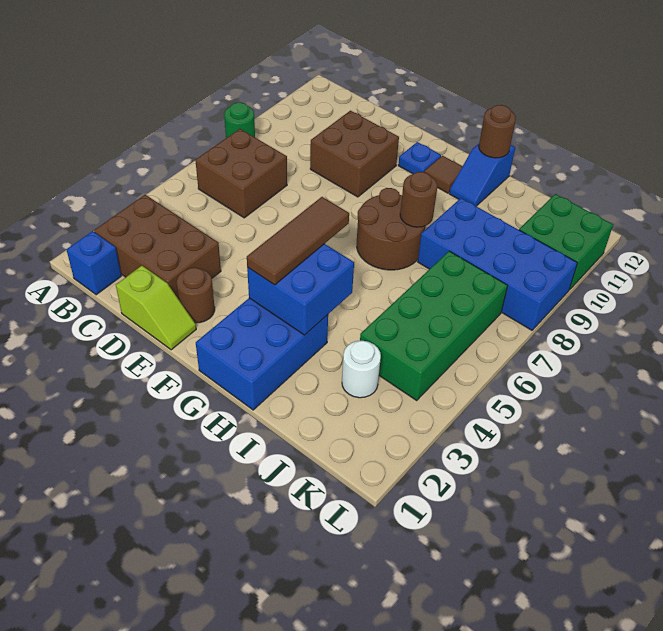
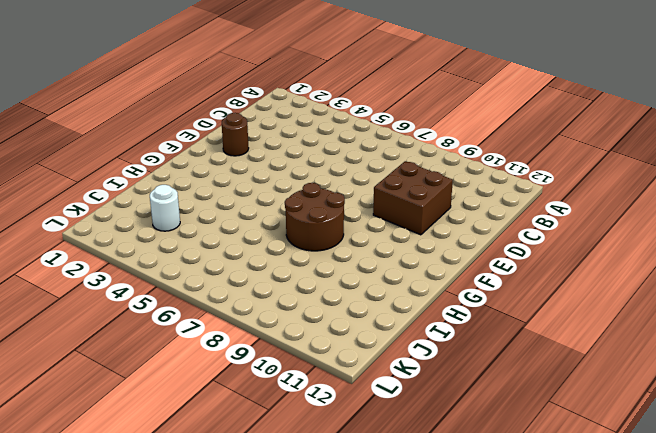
none -> green round brick A8 level 1
none -> blue brick B1 level 1
none -> brown brick B2:D3 level 1

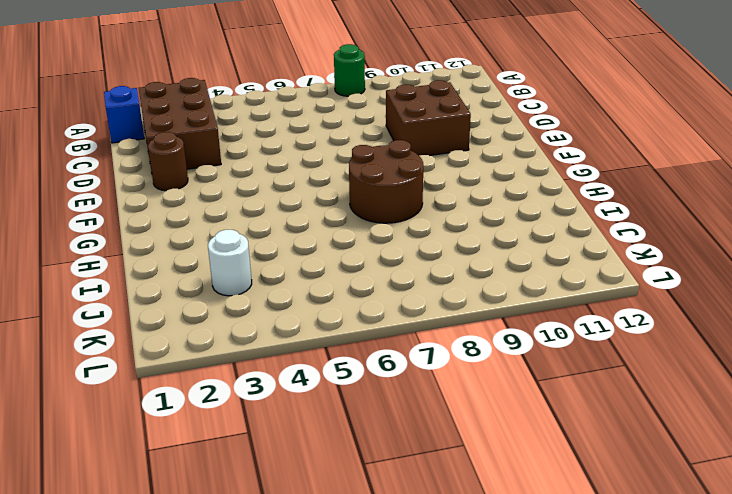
none -> brown brick B6:C7 level 1
none -> lime slope D1:E1 level 1 top D
none -> blue plate F11 level 1

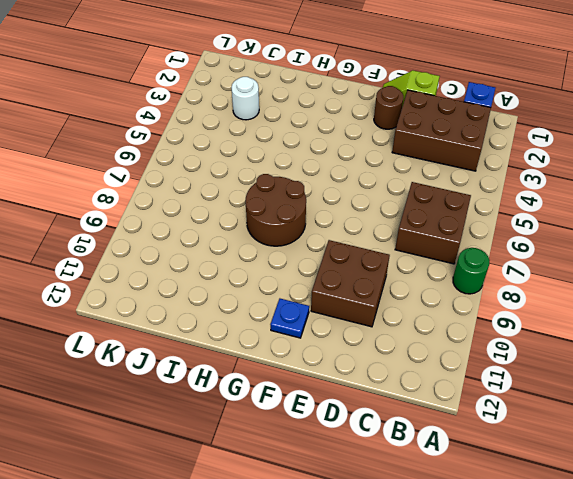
none -> blue brick G1:H3 level 1
none -> brown tile G11 level 1
none -> blue slope H11:H12 level 1 top 12

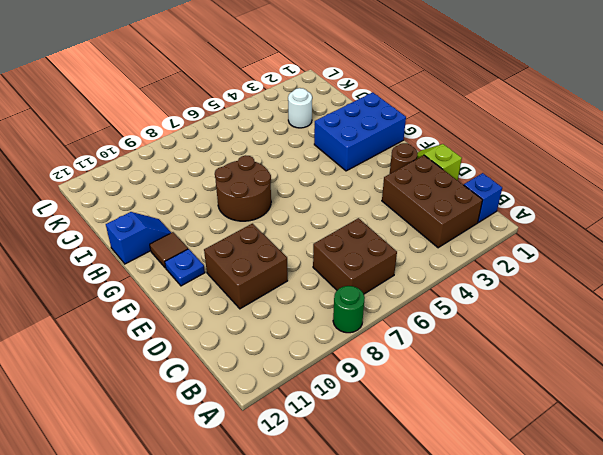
none -> blue brick I8:L9 level 1
none -> green brick J4:K7 level 1
none -> green brick K10:L11 level 1

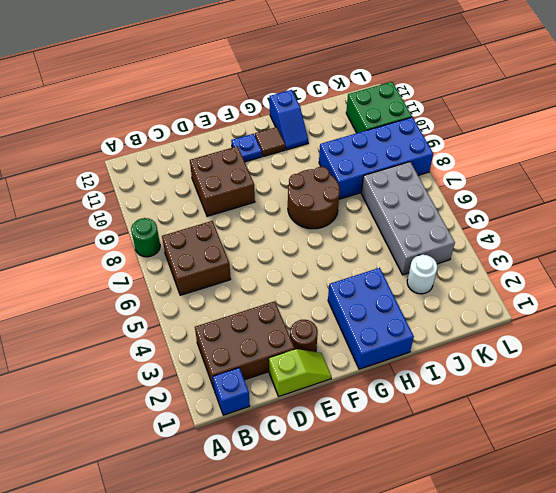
grey brick J4:K7 level 1 -> green brick J4:K7 level 1
none -> blue brick G3:H4 level 2
none -> brown round brick H8 level 2
none -> brown round brick H12 level 2

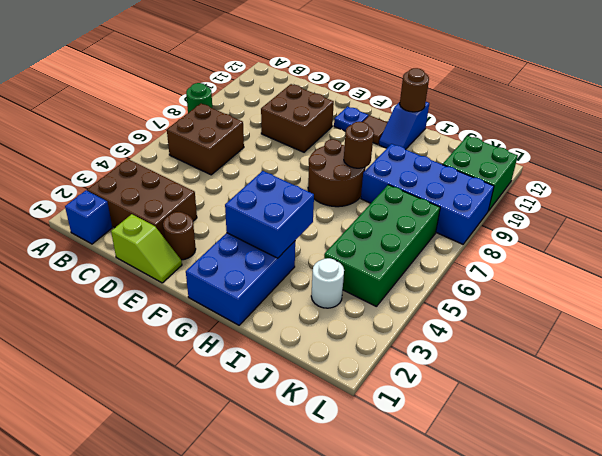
none -> brown tile G3:G5 level 3

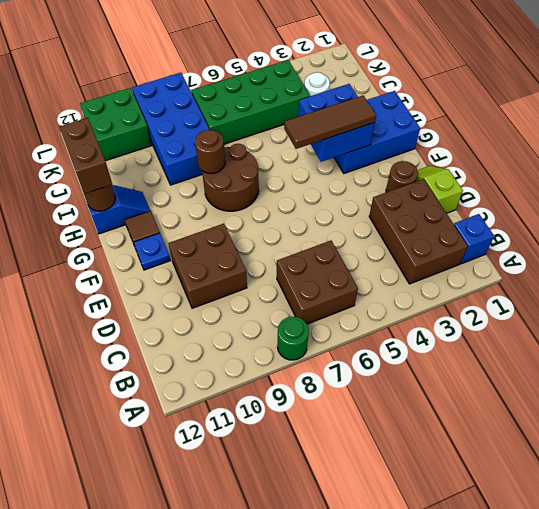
brown brick H12:I12 level 3 -> none

